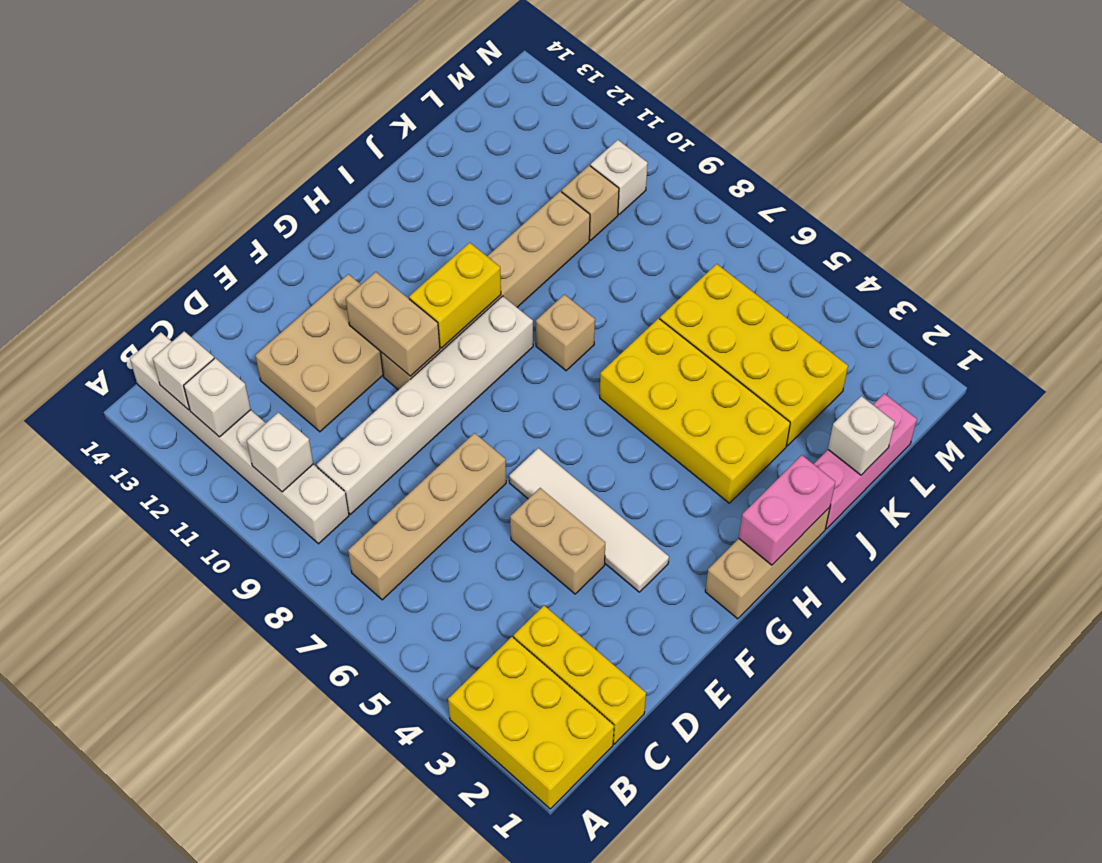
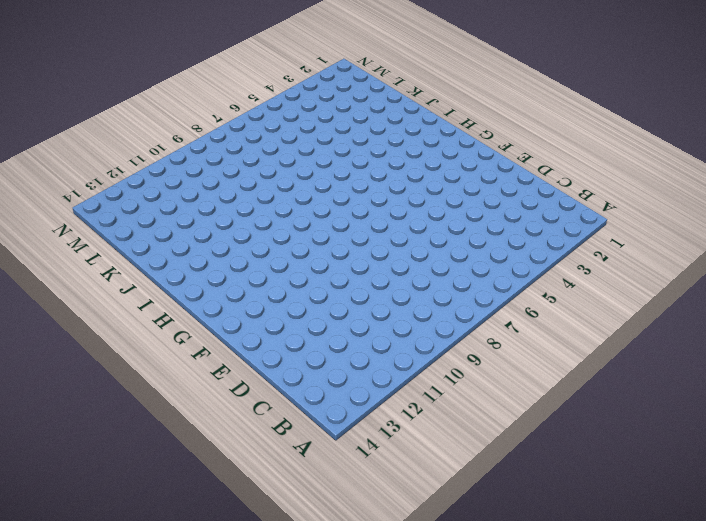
none -> yellow brick A1:B3 level 1
none -> tan brick B7:E7 level 1
none -> white brick B9:B14 level 1

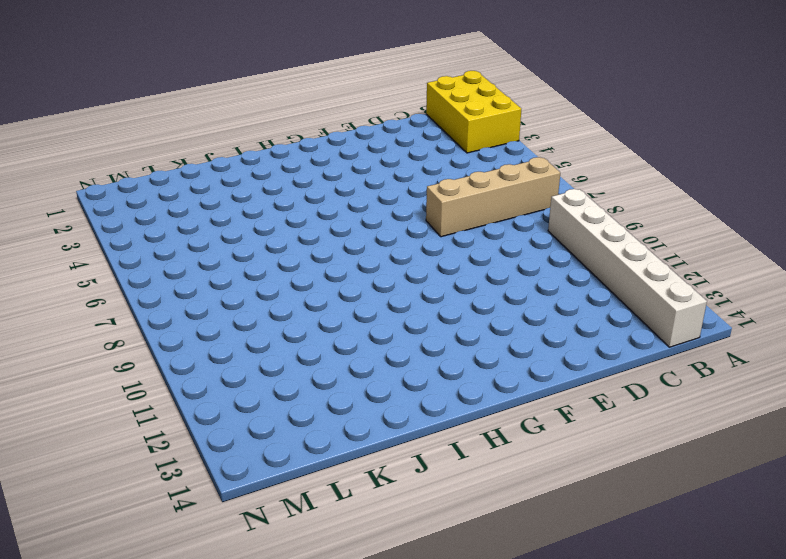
none -> yellow brick C1:C3 level 1
none -> white brick C9:H9 level 1
none -> tan brick D11:F12 level 1

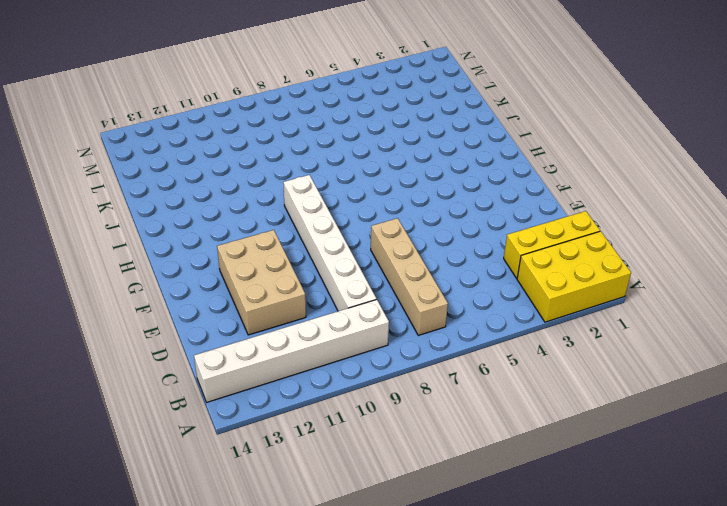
none -> tan brick E4:E5 level 1
none -> white tile F3:F6 level 1
none -> tan brick F10:K10 level 1

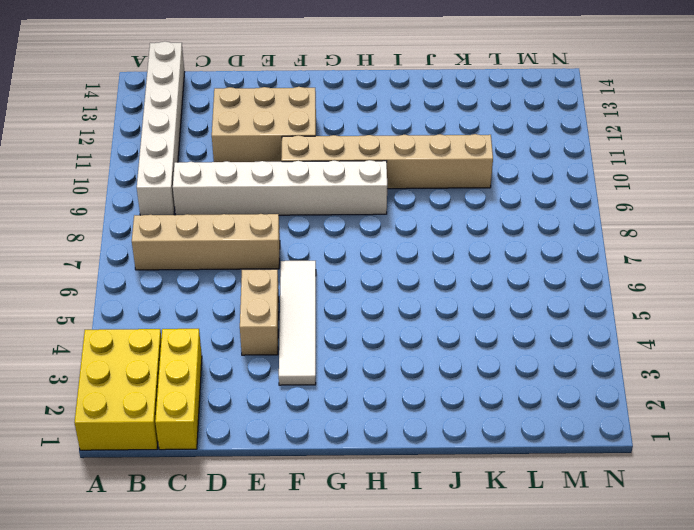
none -> tan brick G1:I1 level 1
none -> yellow brick I3:J6 level 1
none -> tan brick I8 level 1

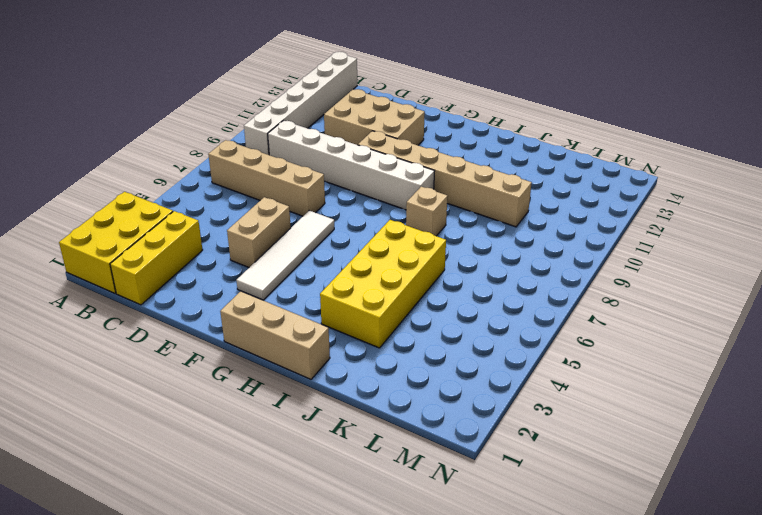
none -> pink brick J1:L1 level 1
none -> yellow brick K3:L6 level 1
none -> tan brick L10 level 1

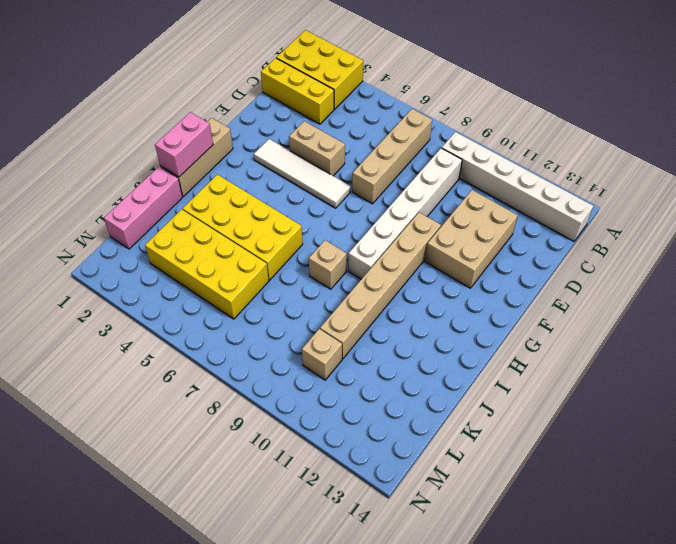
none -> white brick M10 level 1
none -> white brick B10 level 2
none -> white brick B12 level 2

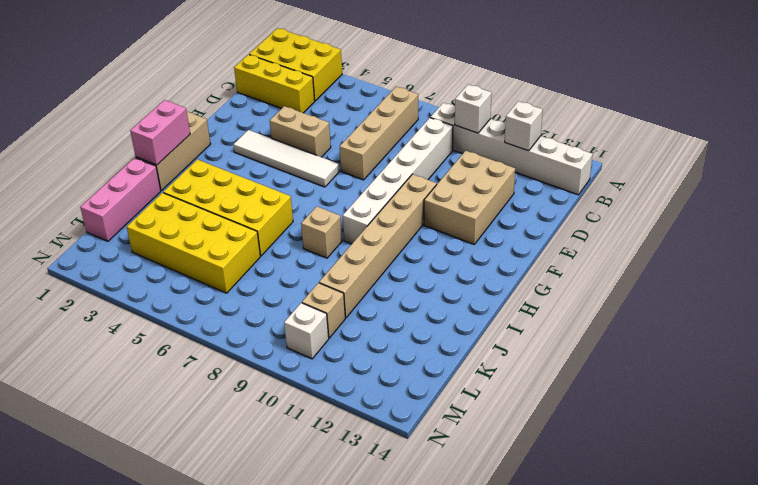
none -> white brick B13 level 2
none -> tan brick F10:F11 level 2
none -> yellow brick G10:H10 level 2

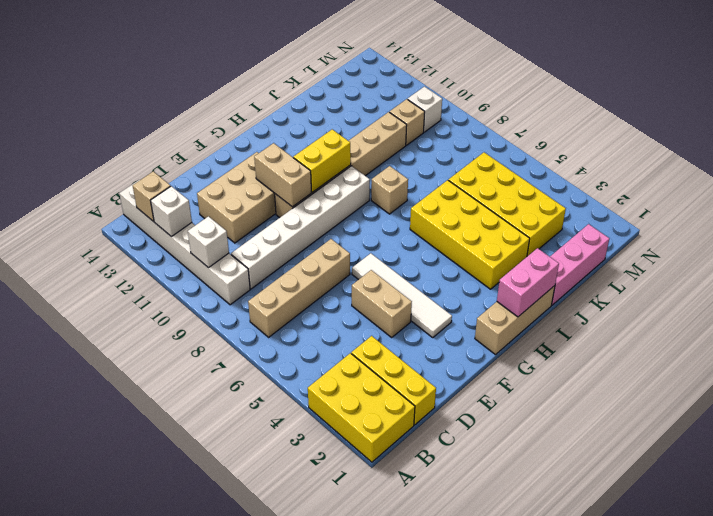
tan brick B13 level 2 -> white brick B13 level 2
none -> white brick K1 level 2

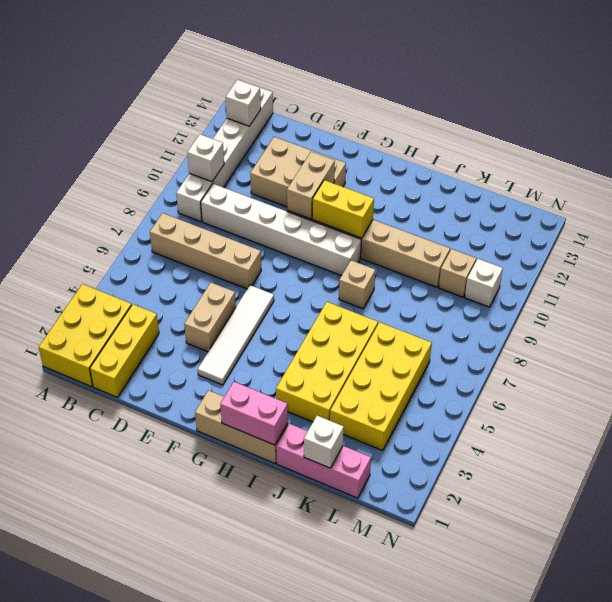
none -> white brick B12 level 2

